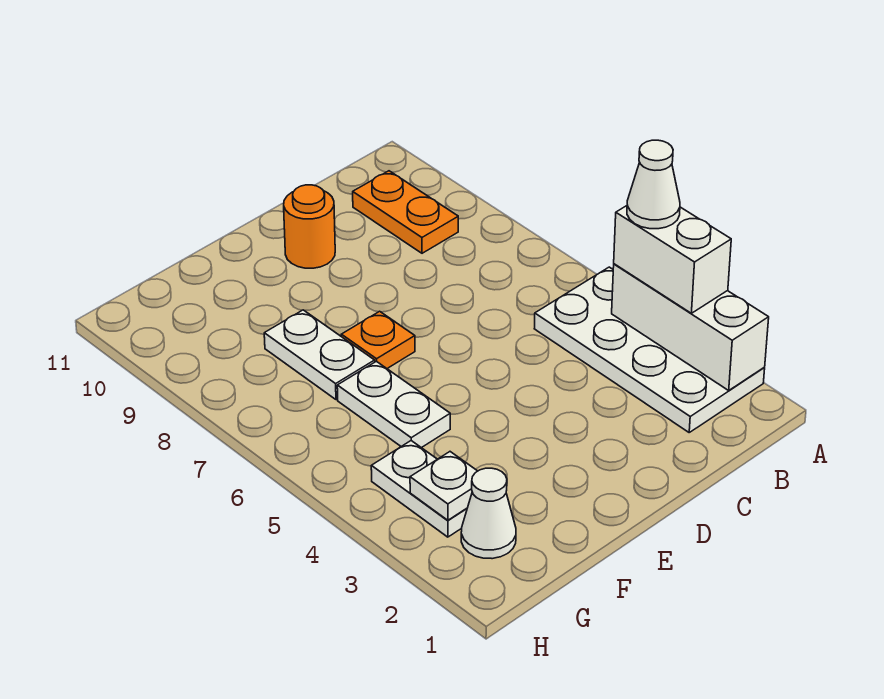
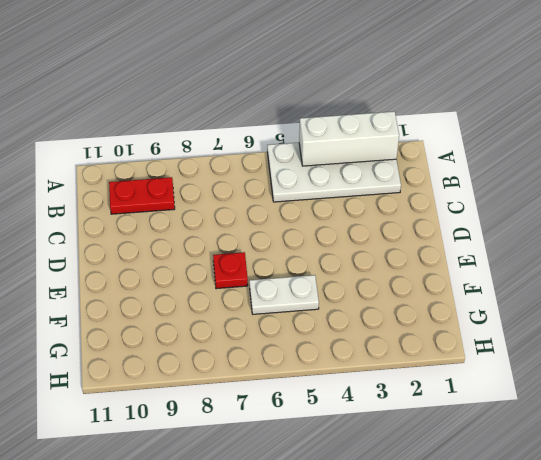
red plate B9:B10 level 1 -> orange plate B9:B10 level 1
red plate E7 level 1 -> orange plate E7 level 1
none -> orange round brick D10 level 1
none -> white plate F7:F8 level 1
none -> white cone G2 level 1

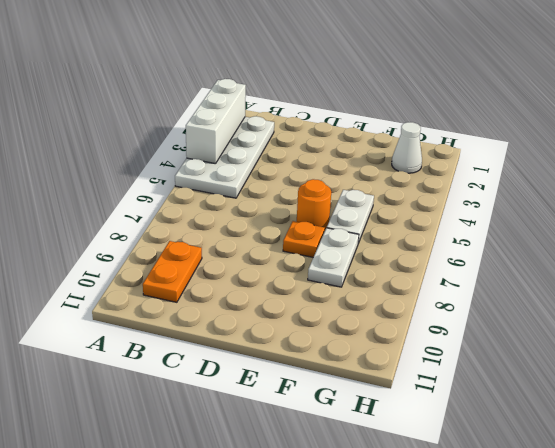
orange round brick E6 level 1 -> orange round brick D10 level 1
none -> white plate G3:G4 level 1
none -> white plate G3 level 2
none -> white brick A3:A4 level 3

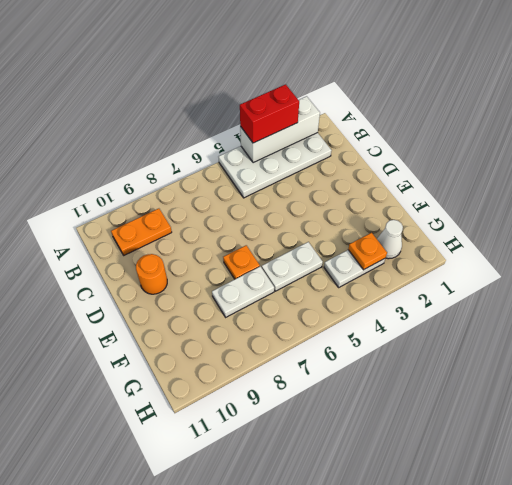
red brick A3:A4 level 3 -> white brick A3:A4 level 3
orange plate G3 level 2 -> white plate G3 level 2
none -> white cone A4 level 4

